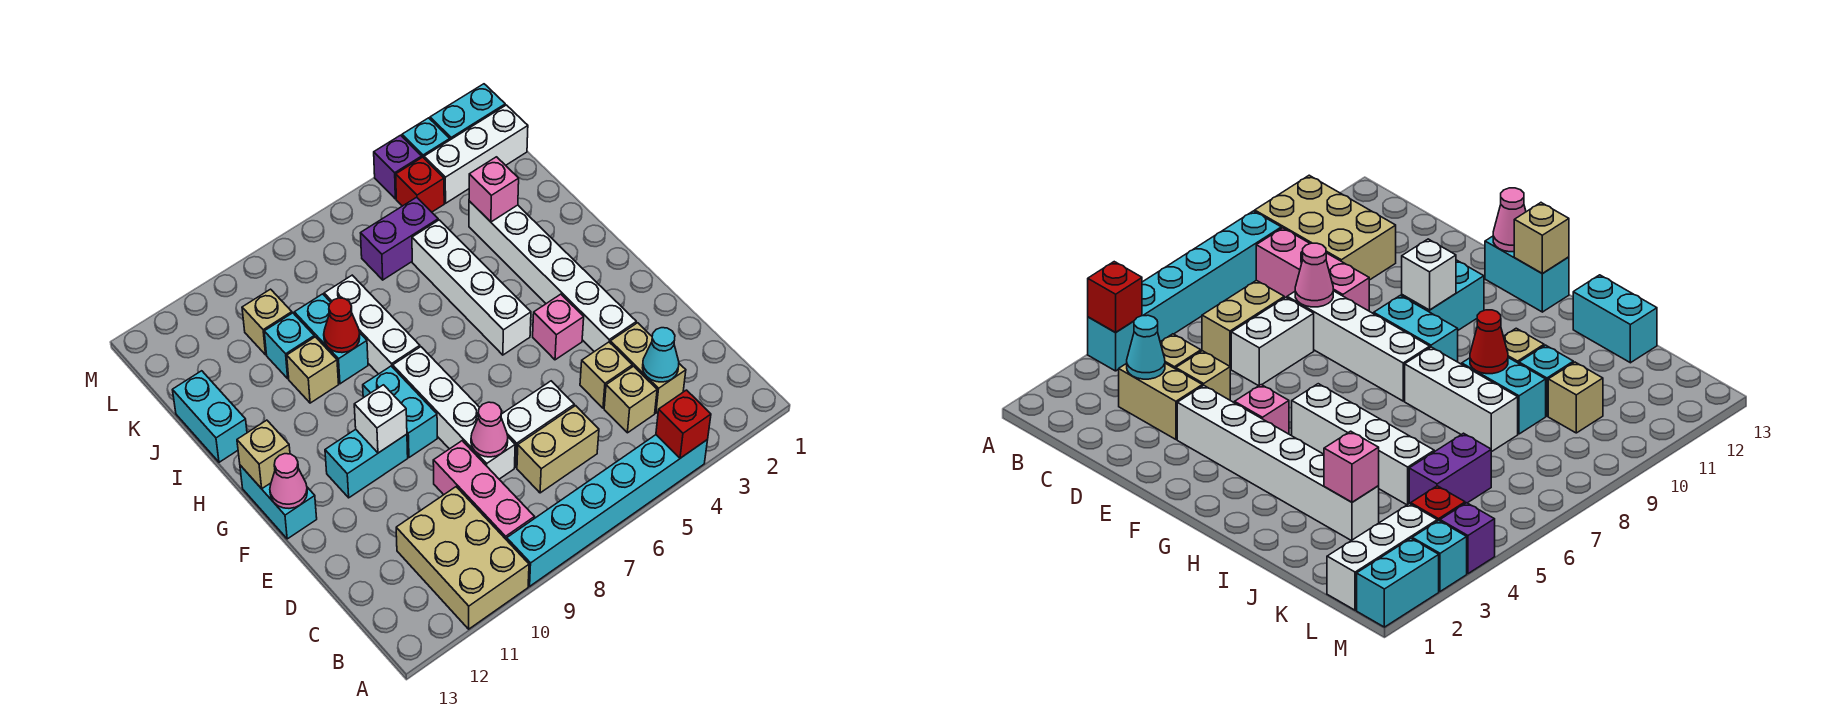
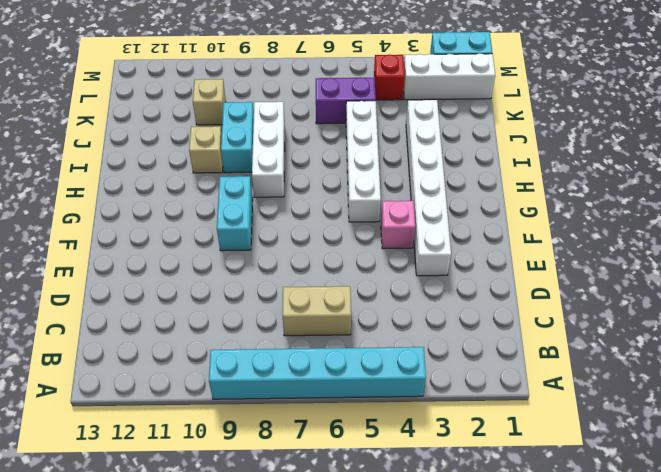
none -> tan brick A10:C11 level 1
none -> pink brick B9:D9 level 1
none -> tan brick C3:D3 level 1
none -> tan brick C4 level 1

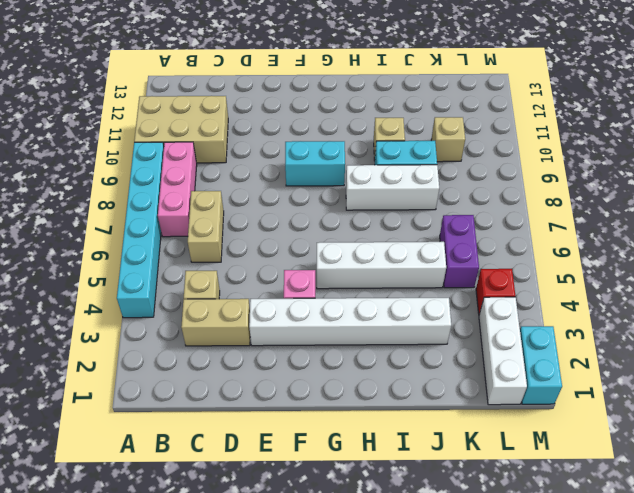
pink brick B7:B9 level 1 -> pink brick B9:D9 level 1
none -> tan brick D4 level 1
none -> white brick D6:D7 level 1
none -> white brick D8:G8 level 1
none -> cyan brick F10:F11 level 1

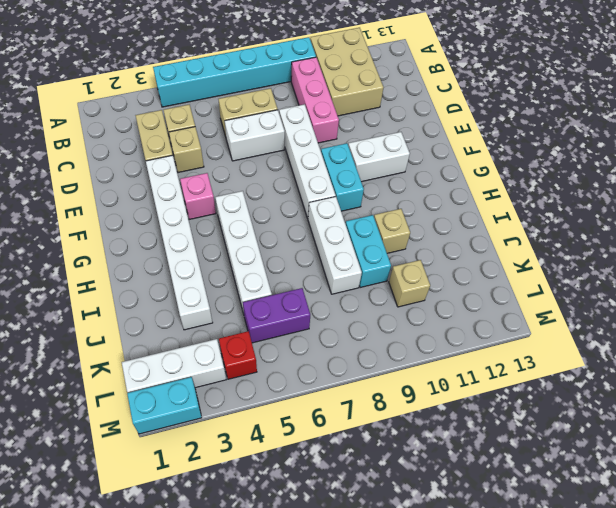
white brick F10:F11 level 1 -> cyan brick F10:F11 level 1
none -> cyan brick F13:G13 level 1
none -> cyan brick I13:J13 level 1
none -> cyan brick J10 level 1
none -> cyan brick M3 level 1

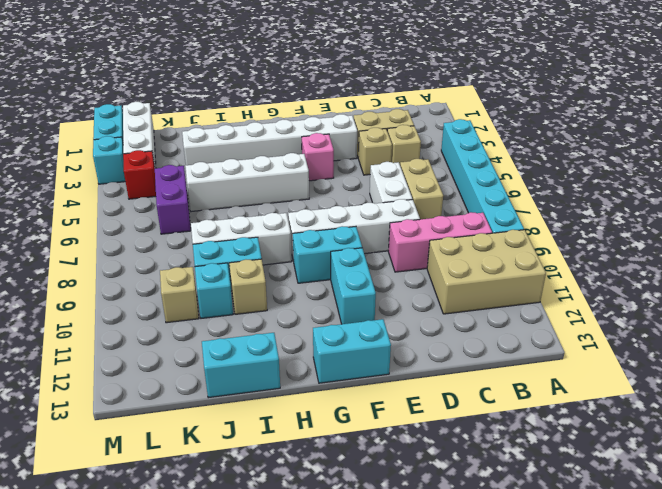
none -> purple brick M4 level 1
none -> red brick A4 level 2
none -> cyan cone C3 level 2
none -> pink cone D8 level 2

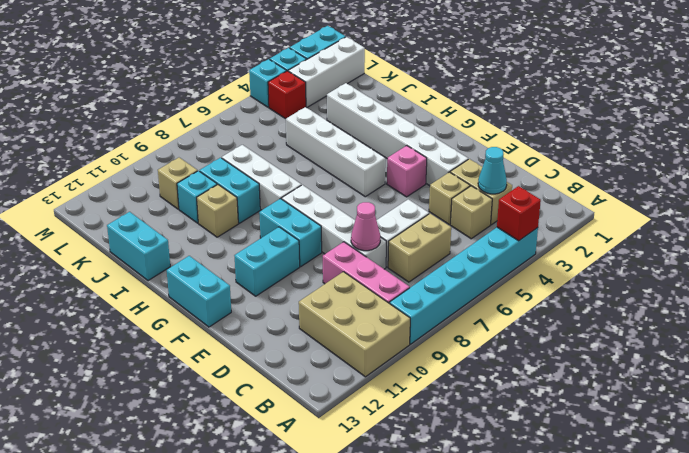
cyan brick M4 level 1 -> purple brick M4 level 1
none -> purple brick K5:K6 level 1
none -> white brick F10 level 2
none -> pink cone F13 level 2
none -> tan brick G13 level 2

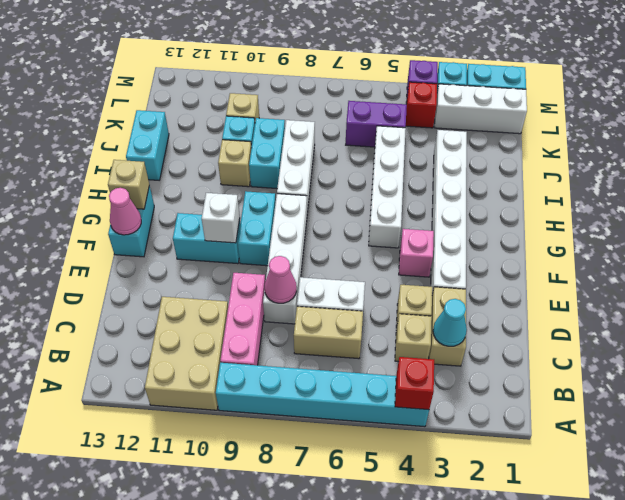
none -> red cone I9 level 2
none -> pink brick J3 level 2

